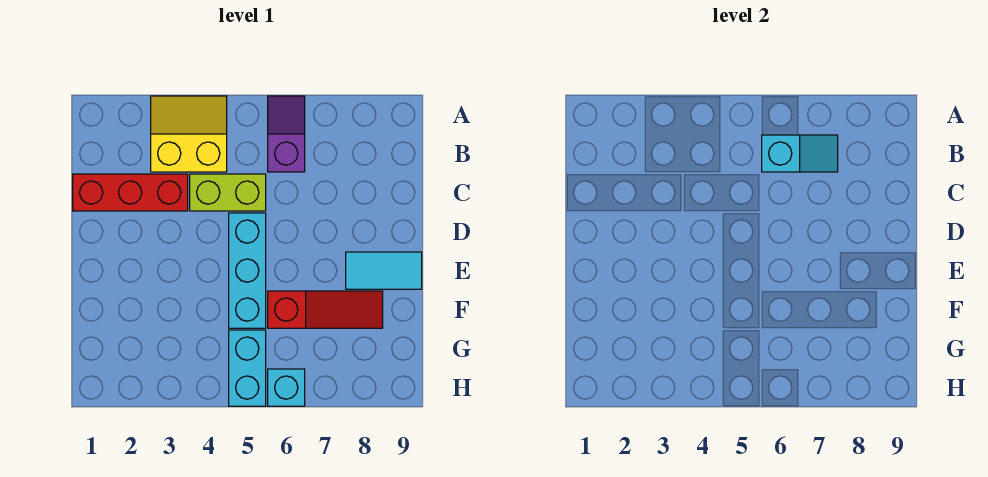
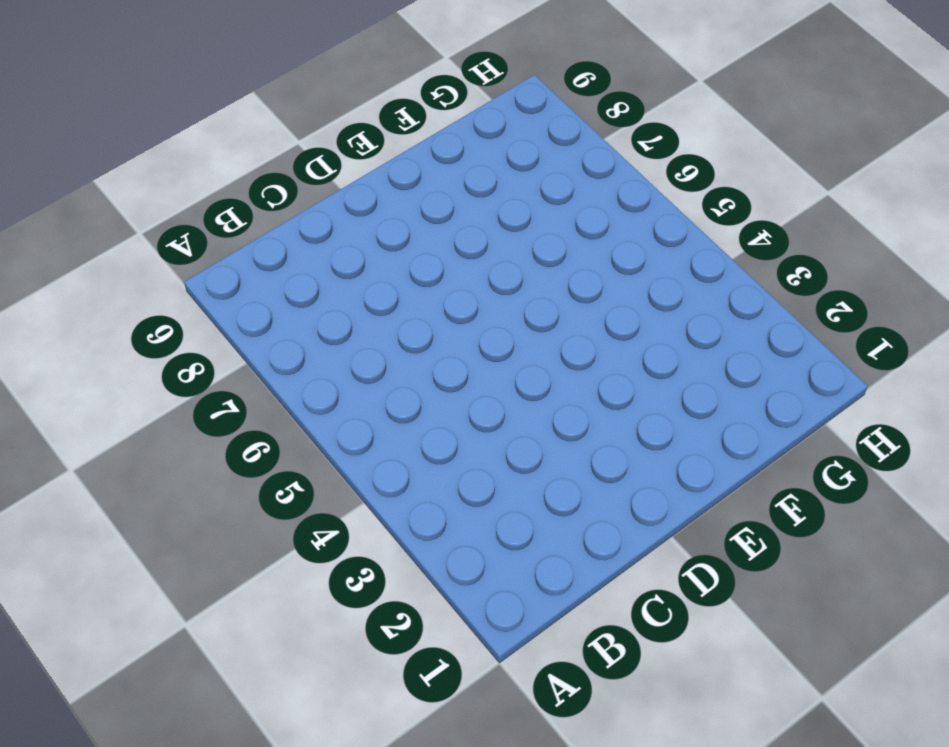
none -> yellow slope A3:B4 level 1 top B
none -> purple slope A6:B6 level 1 top B

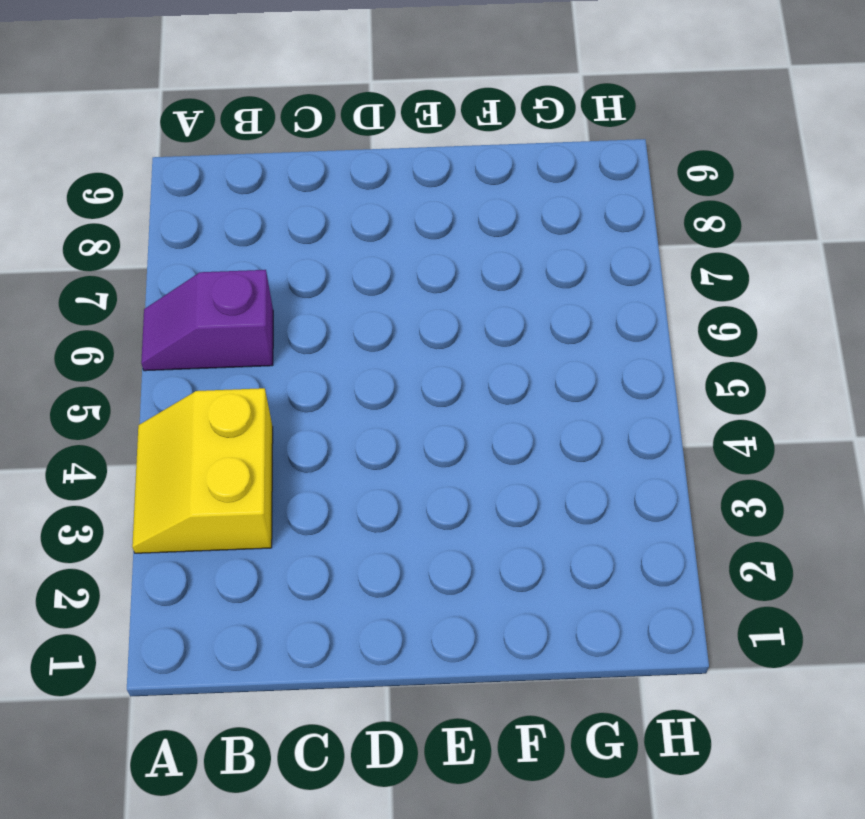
none -> red brick C1:C3 level 1
none -> lime brick C4:C5 level 1

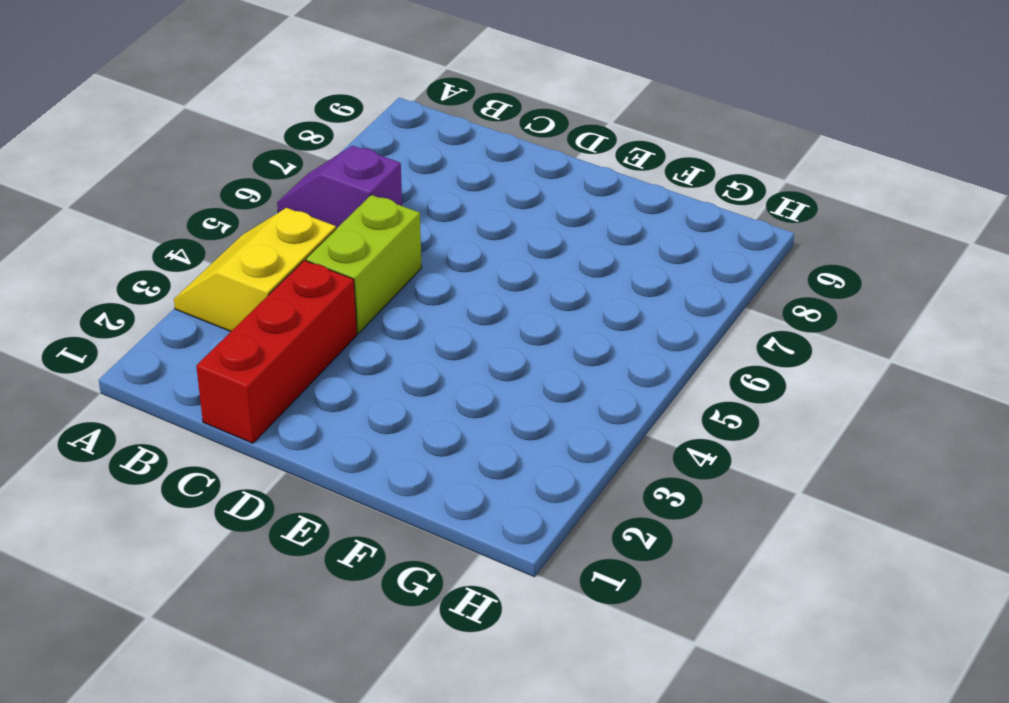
none -> cyan brick D5:F5 level 1
none -> cyan tile E8:E9 level 1

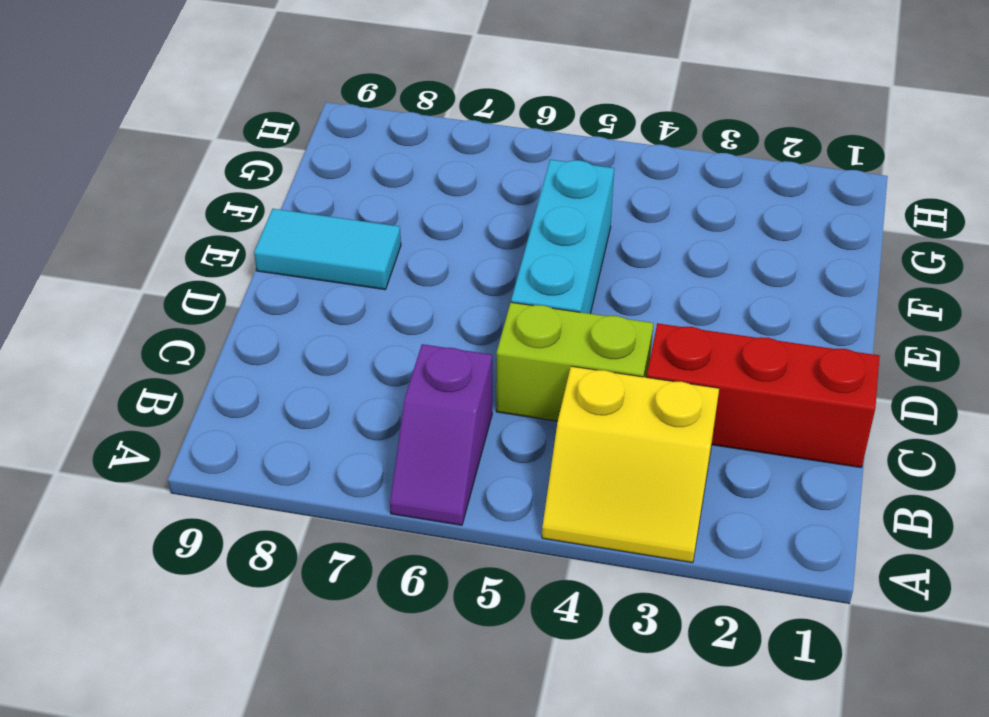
none -> red slope F6:F8 level 1 top 6
none -> cyan brick G5:H5 level 1

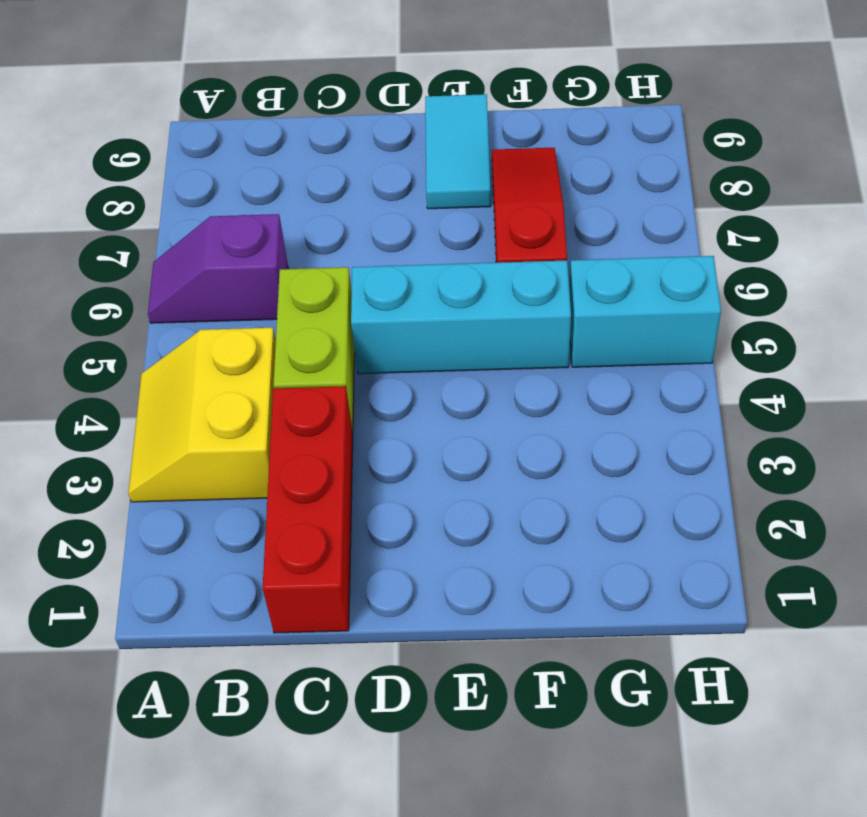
none -> cyan brick H6 level 1
none -> cyan slope B6:B7 level 2 top 6

